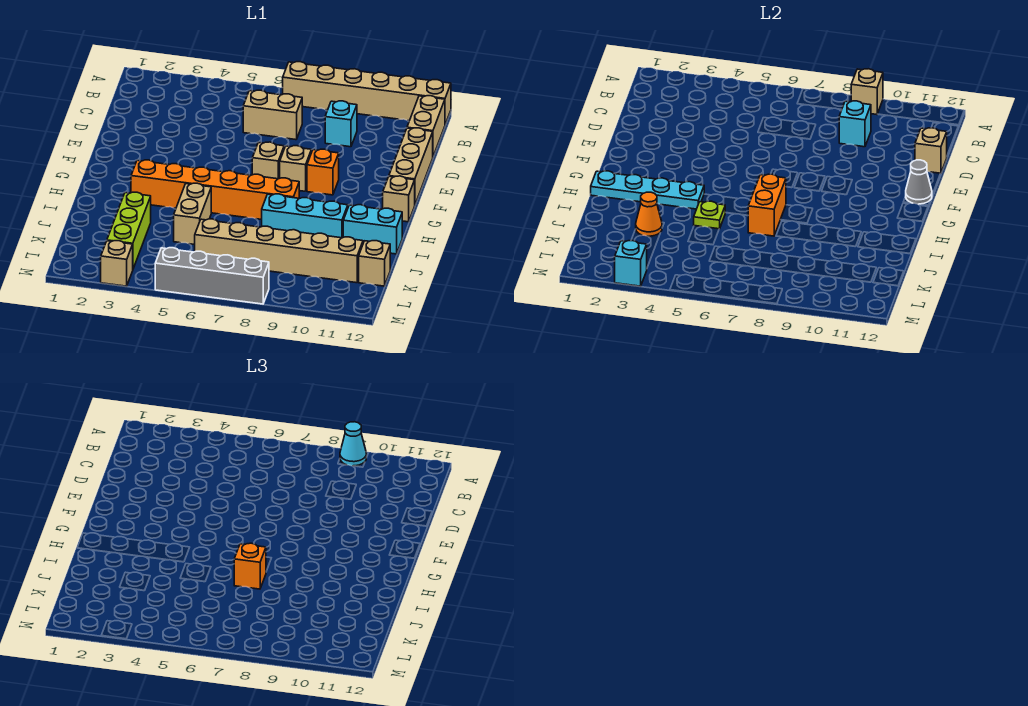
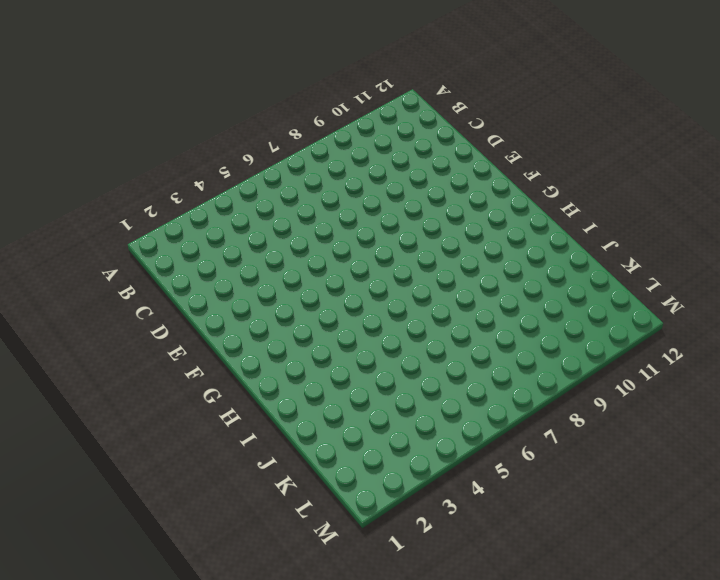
none -> tan brick A7:A12 level 1
none -> tan brick B12:C12 level 1
none -> tan brick C6:C7 level 1

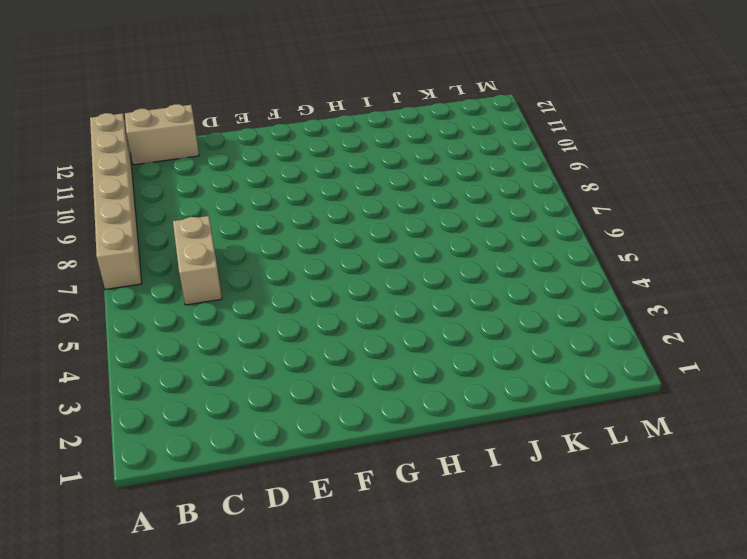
none -> cyan brick C9 level 1
none -> tan brick D12:F12 level 1
none -> tan brick F7 level 1

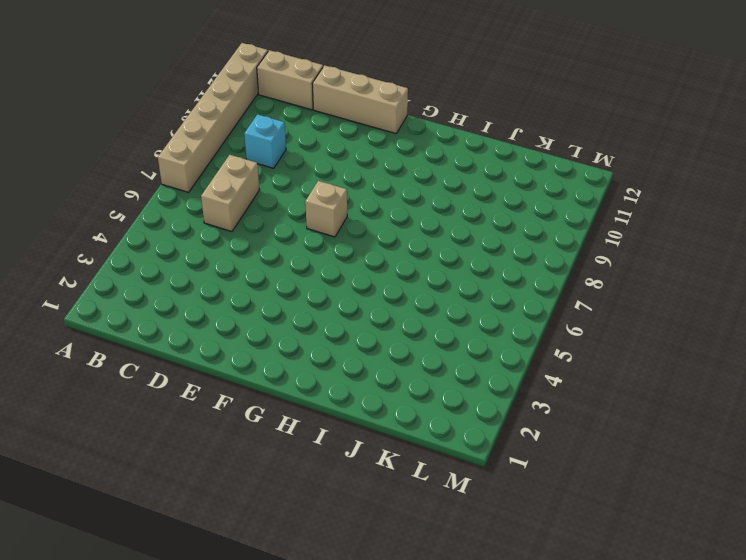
none -> tan brick F8 level 1
none -> orange brick F9 level 1
none -> tan brick G12 level 1

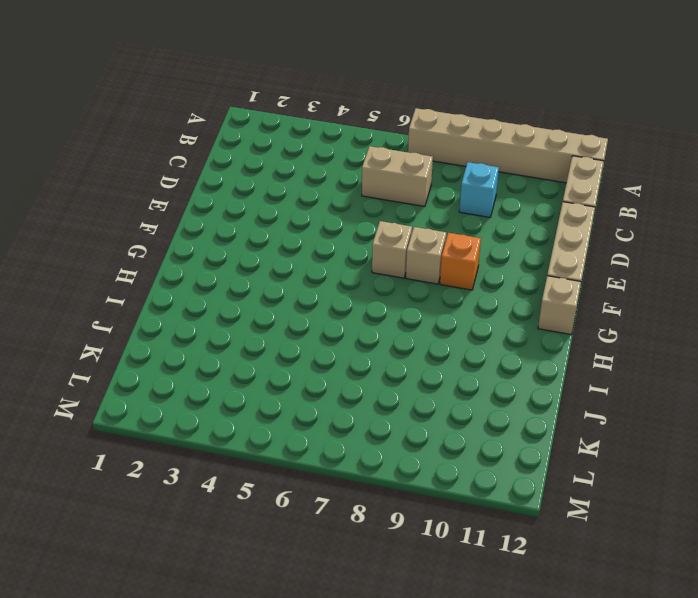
none -> orange brick H3:H8 level 1
none -> tan brick I5:J5 level 1
none -> cyan brick I8:I10 level 1

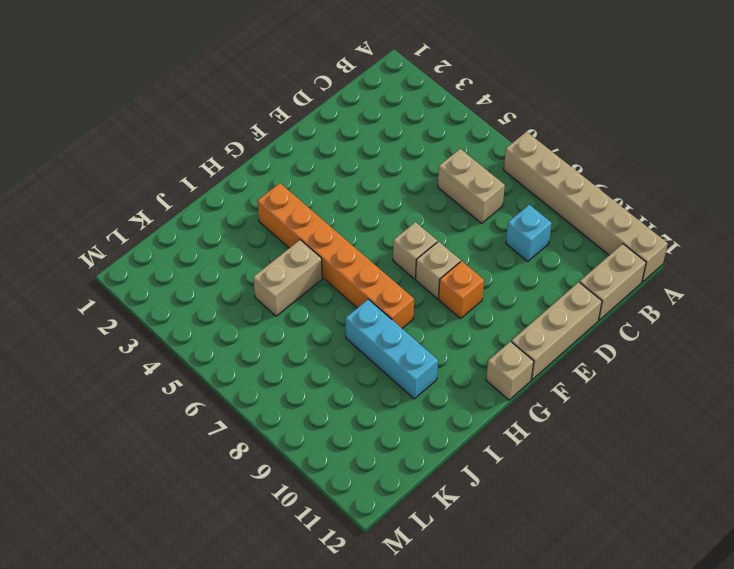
none -> cyan brick I11:I12 level 1
none -> lime brick J3:L3 level 1
none -> tan brick K6:K11 level 1

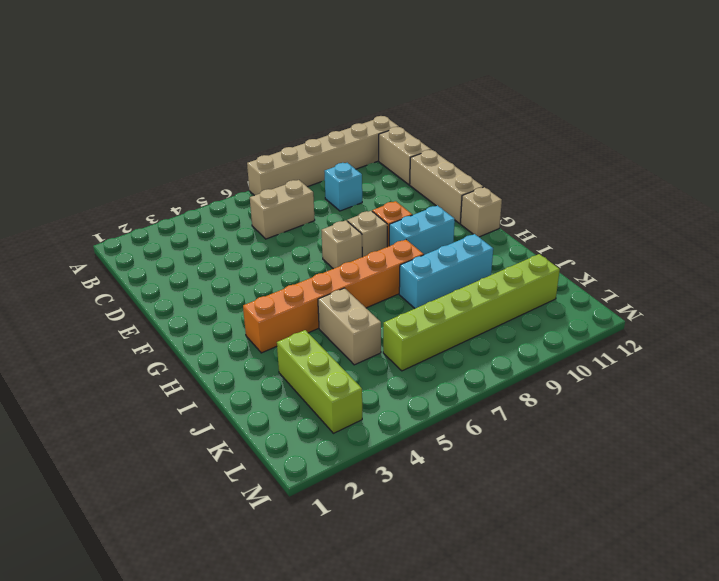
cyan brick G9:G10 level 1 -> cyan brick I11:I12 level 1
lime brick K6:K11 level 1 -> tan brick K6:K11 level 1
none -> tan brick K12 level 1
none -> tan brick M3 level 1
none -> grey brick M5:M8 level 1

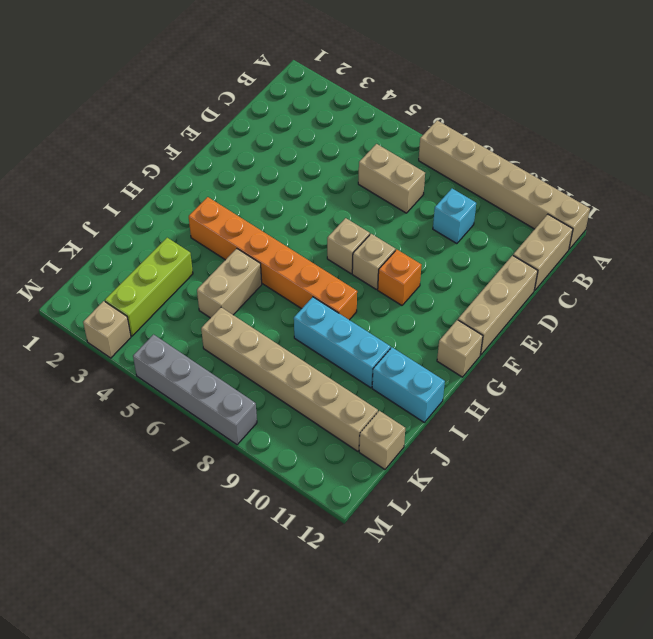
none -> tan brick A9 level 2
none -> cyan brick C9 level 2
none -> tan brick D12 level 2

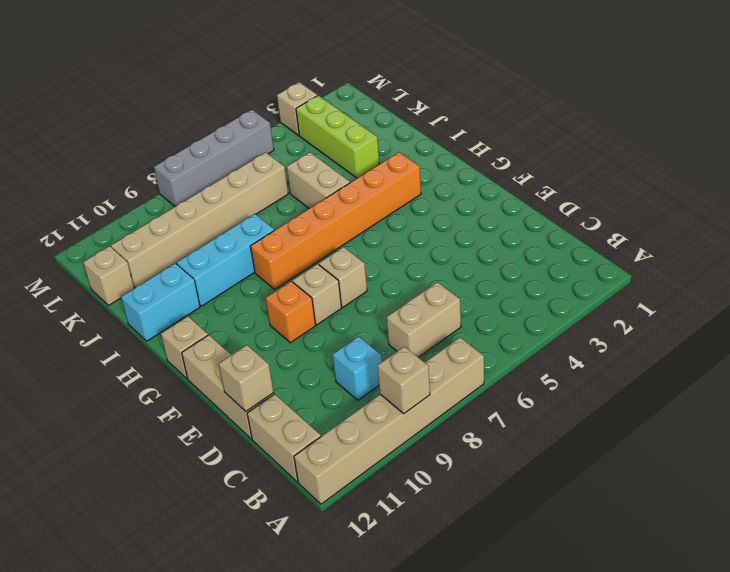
none -> cyan brick C9 level 2
none -> grey cone F12 level 2
none -> cyan plate H1:H4 level 2

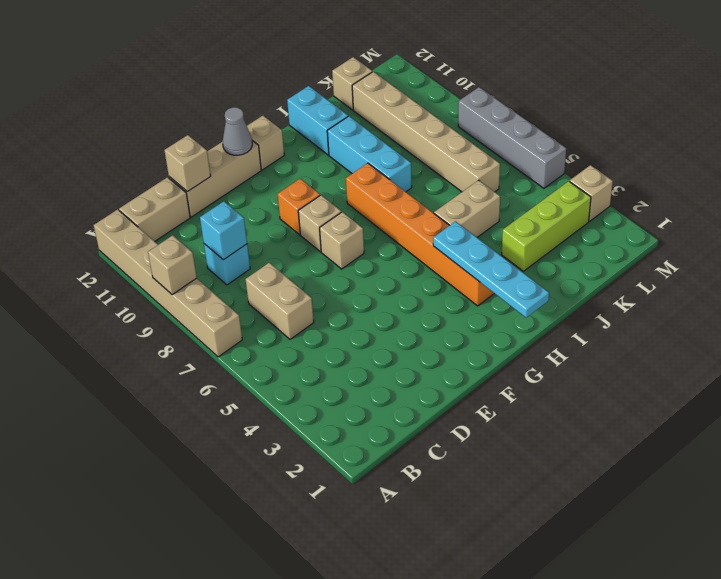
none -> orange brick H7:I7 level 2
none -> lime plate I5 level 2
none -> orange cone J3 level 2

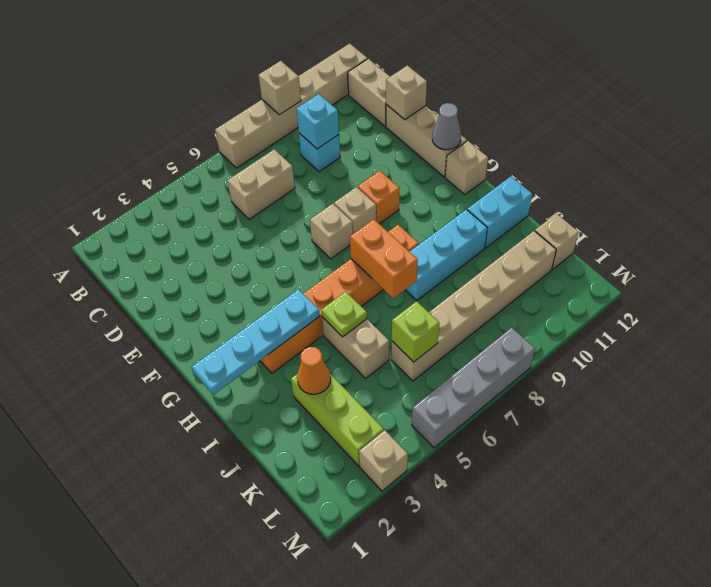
lime brick K6 level 2 -> none
none -> cyan brick M3 level 2
none -> cyan cone A9 level 3
none -> orange brick I7 level 3

